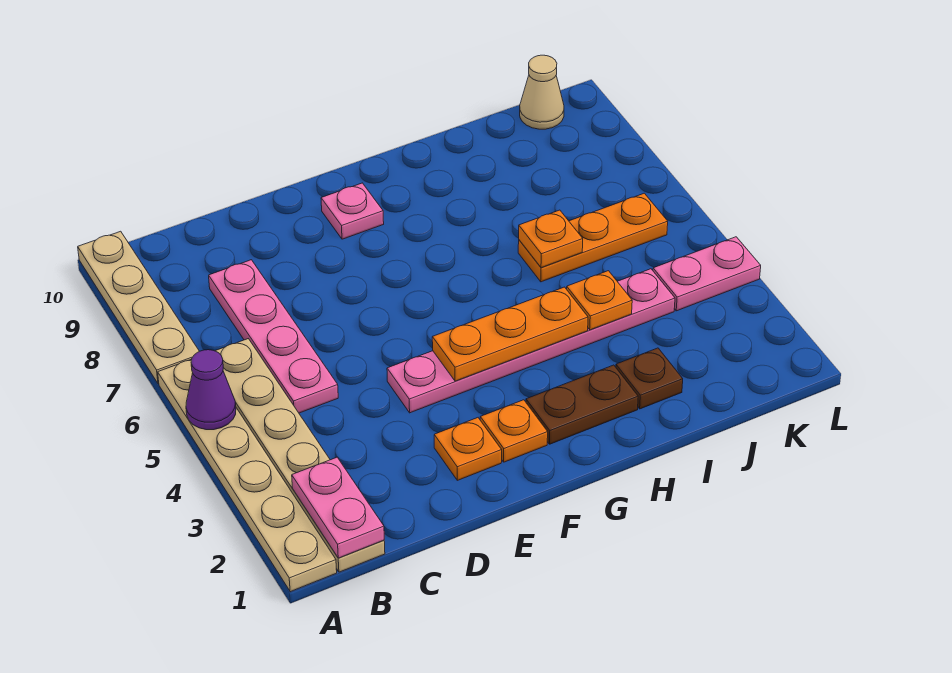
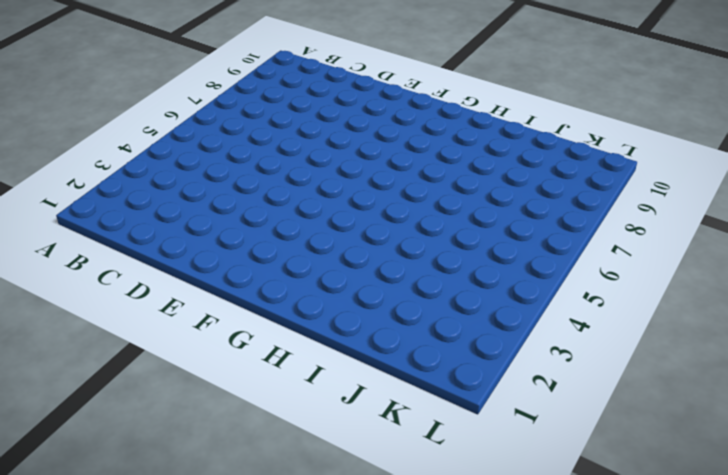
none -> tan plate A1:A6 level 1
none -> tan plate A7:A10 level 1
none -> tan plate B1:B6 level 1

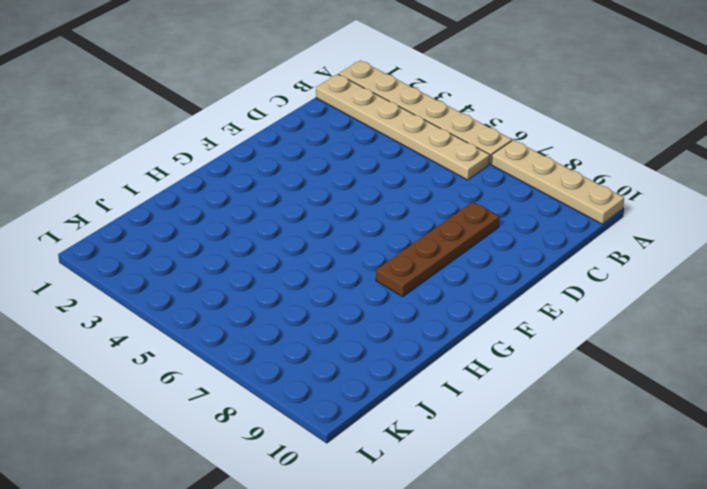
brown plate D8:G8 level 1 -> none
none -> pink plate C5:C8 level 1
none -> orange plate E2 level 1
none -> pink plate E4:J4 level 1

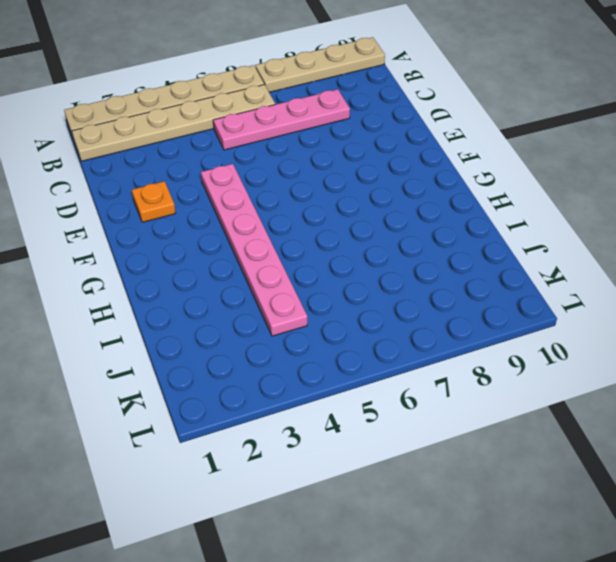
none -> orange plate F2 level 1
none -> pink plate F9 level 1
none -> brown plate G2:H2 level 1

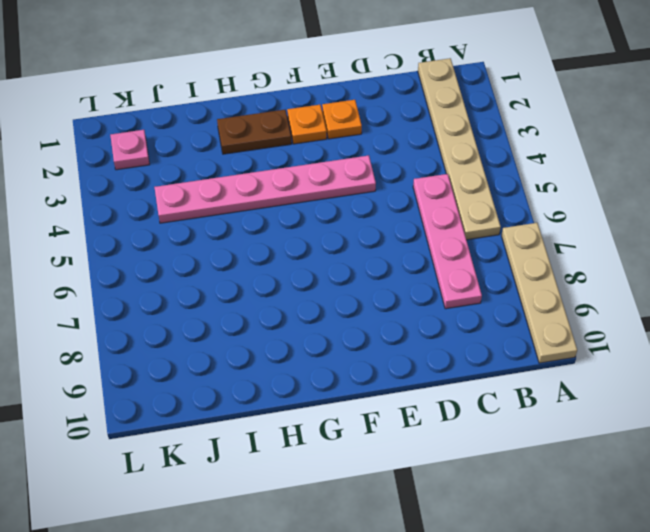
pink plate K2 level 1 -> pink plate F9 level 1
none -> tan plate A1:A6 level 1
none -> brown plate I2 level 1
none -> orange plate I6:K6 level 1

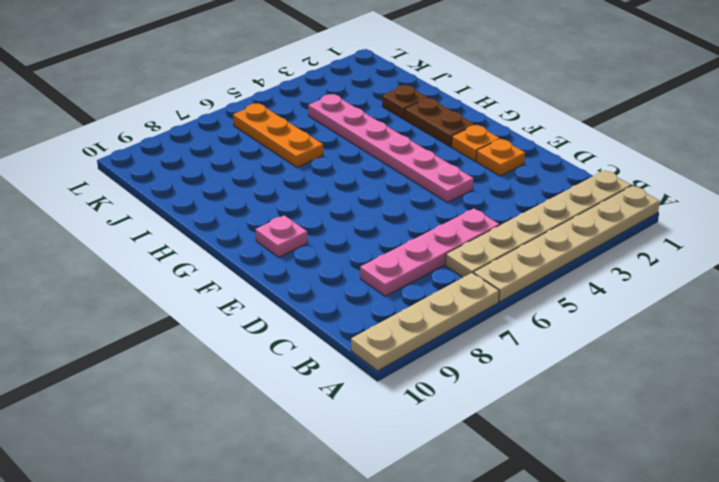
none -> pink plate K4:L4 level 1
none -> tan cone K10 level 1
none -> purple cone A5 level 2

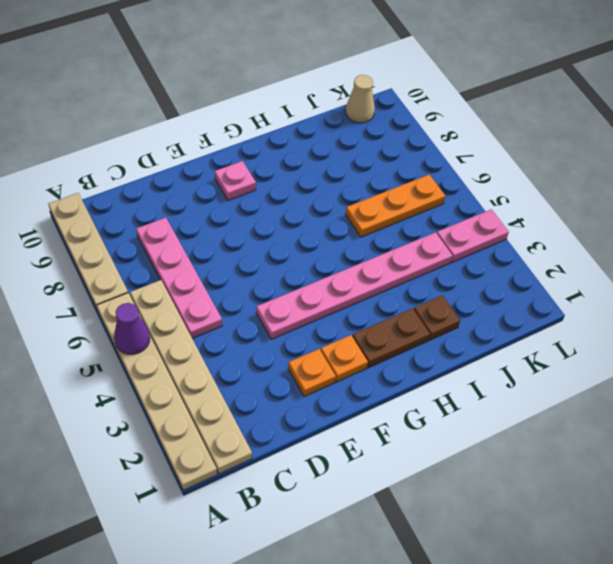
none -> pink plate B1:B2 level 2
none -> orange plate F4:H4 level 2
none -> orange plate I4 level 2

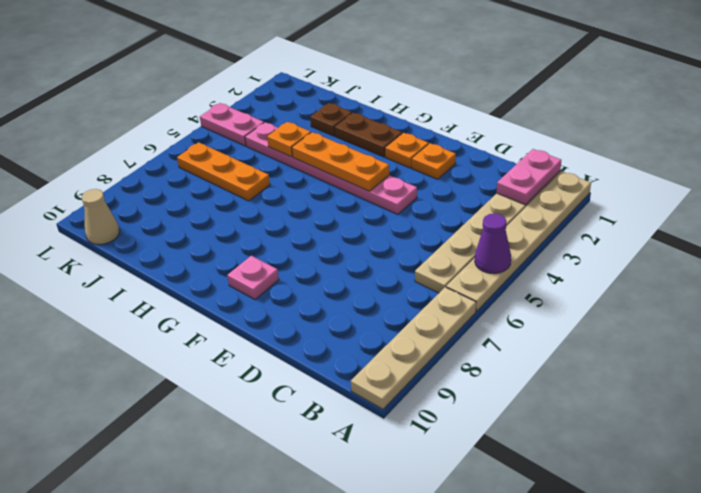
none -> pink plate C5:C8 level 1
none -> orange plate I6 level 2

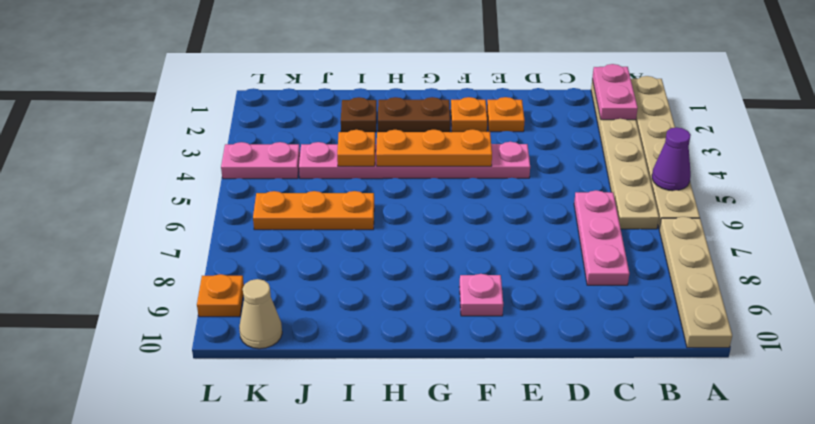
pink plate C6:C8 level 1 -> pink plate C5:C8 level 1
orange plate L9 level 1 -> orange plate I6 level 2

